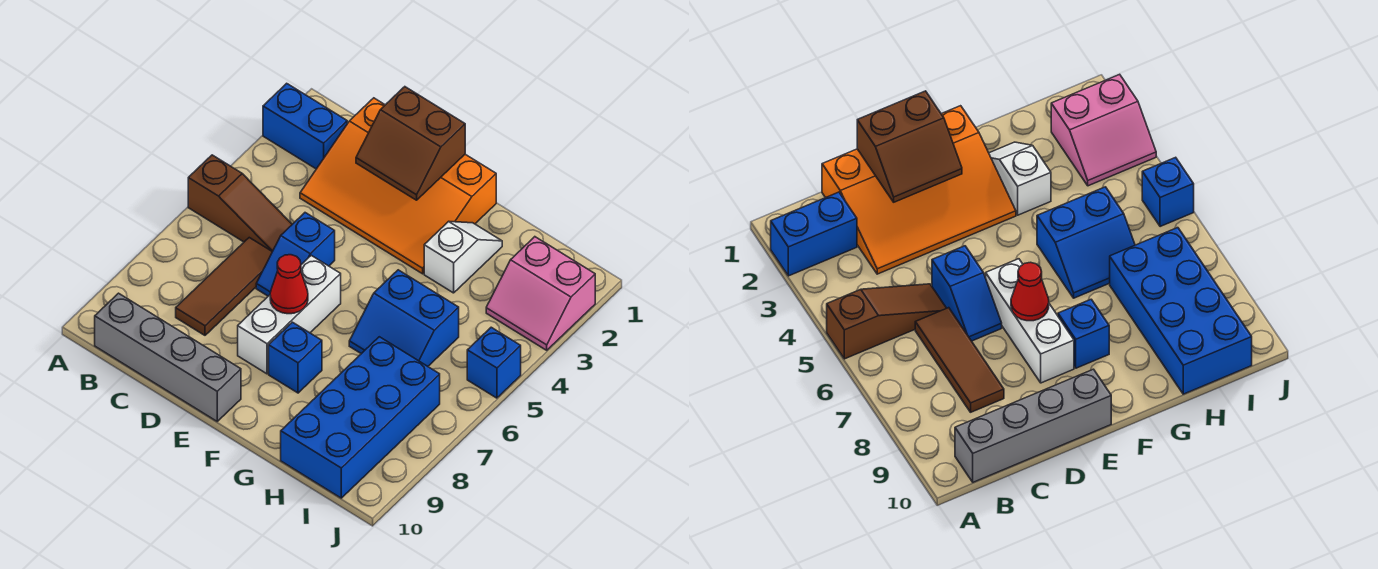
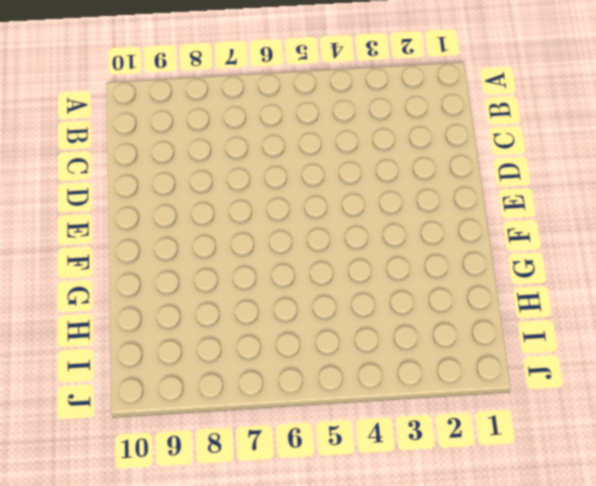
none -> blue brick A2:B2 level 1
none -> brown slope A5:C5 level 1 top A
none -> grey brick B10:E10 level 1

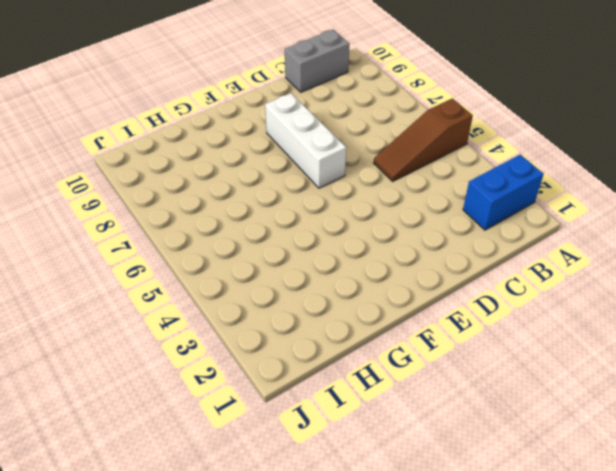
grey brick B10:C10 level 1 -> grey brick B10:E10 level 1
none -> orange slope C1:F3 level 1 top 1
none -> brown tile C6:C8 level 1
none -> blue slope D5:D6 level 1 top 5

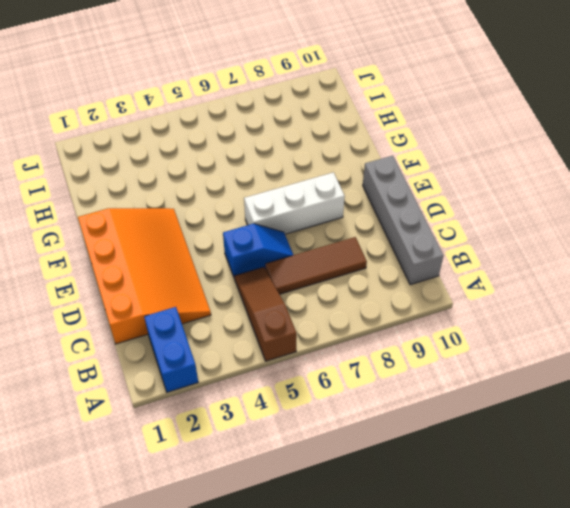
none -> blue brick F8 level 1
none -> white slope G2:G3 level 1 top 3
none -> blue slope G5:H6 level 1 top 5

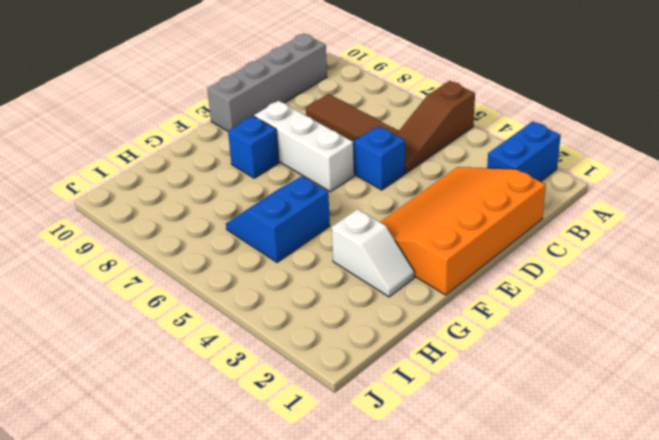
none -> blue brick H7:I10 level 1
none -> pink slope I2:J3 level 1 top 2
none -> blue brick J5 level 1

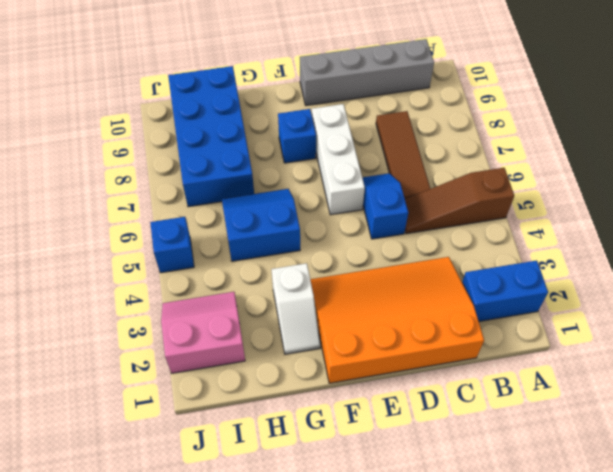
none -> brown slope D1:E2 level 2 top 1
none -> red cone E7 level 2

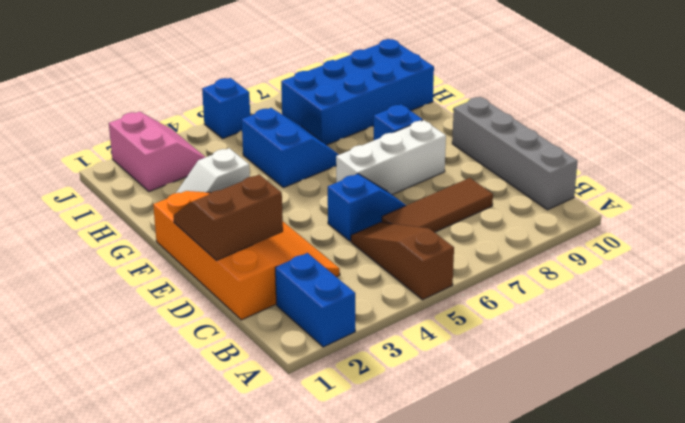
brown slope D1:E2 level 2 top D -> brown slope D1:E2 level 2 top 1
none -> red cone E7 level 2

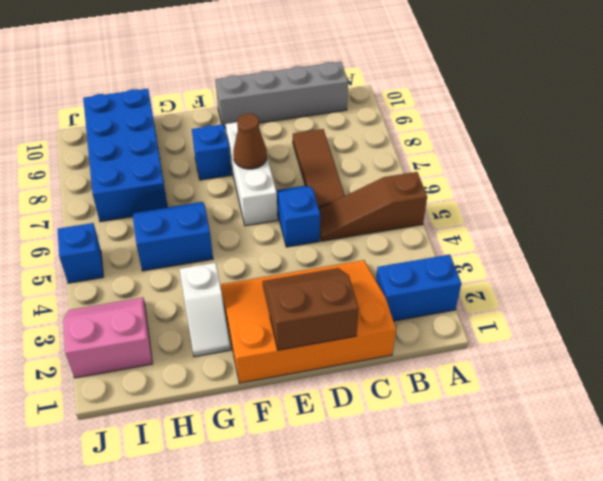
brown cone E7 level 2 -> red cone E7 level 2

